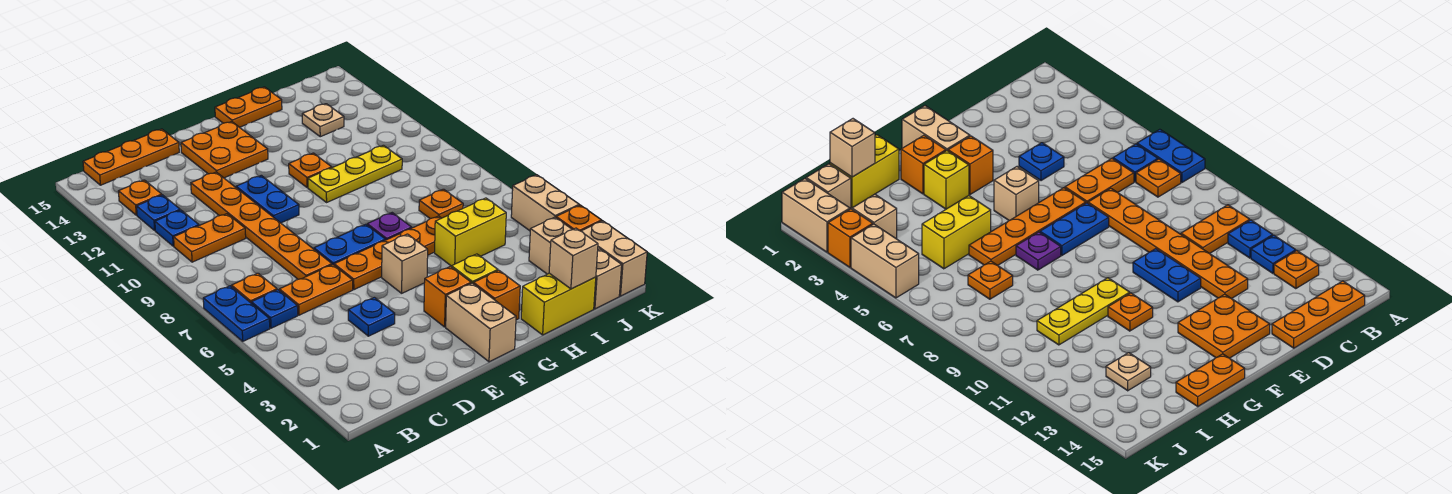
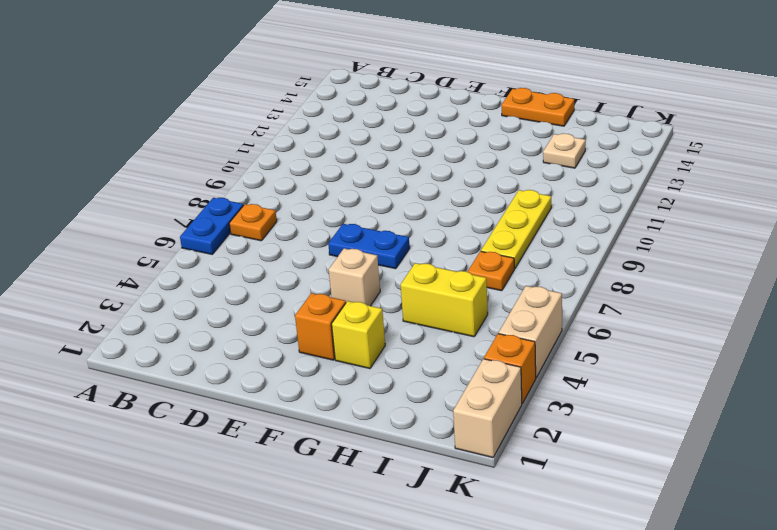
yellow plate I8:I10 level 1 -> yellow plate G10:I10 level 1
none -> blue plate B6 level 1
none -> orange plate B10:C10 level 1
none -> blue plate B11 level 1
none -> blue plate B12 level 1

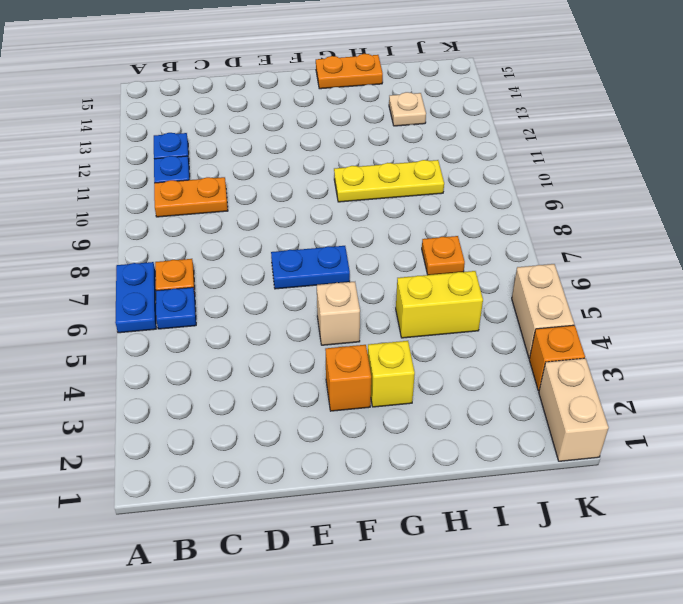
none -> orange plate B13 level 1
none -> orange plate B15:D15 level 1
none -> orange plate C6:D6 level 1
none -> blue plate D4 level 1

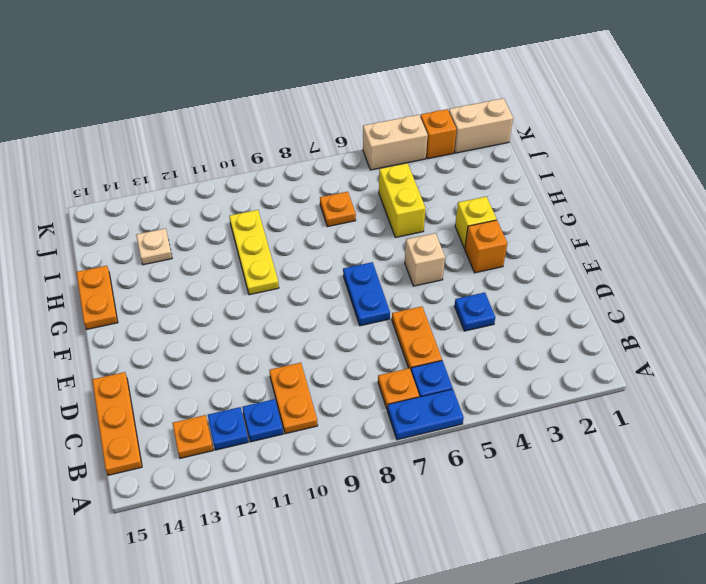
none -> orange plate D7:D12 level 1
none -> orange plate E6:H6 level 1
none -> blue plate E10:E11 level 1
none -> orange plate E13:F14 level 1

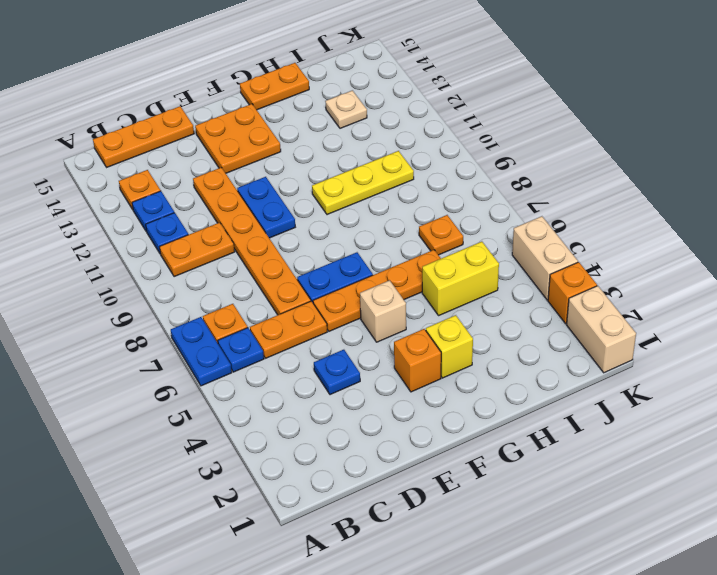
none -> tan brick F1:F2 level 1
none -> orange brick G2 level 1
none -> purple plate G7 level 1
none -> orange plate G11 level 1

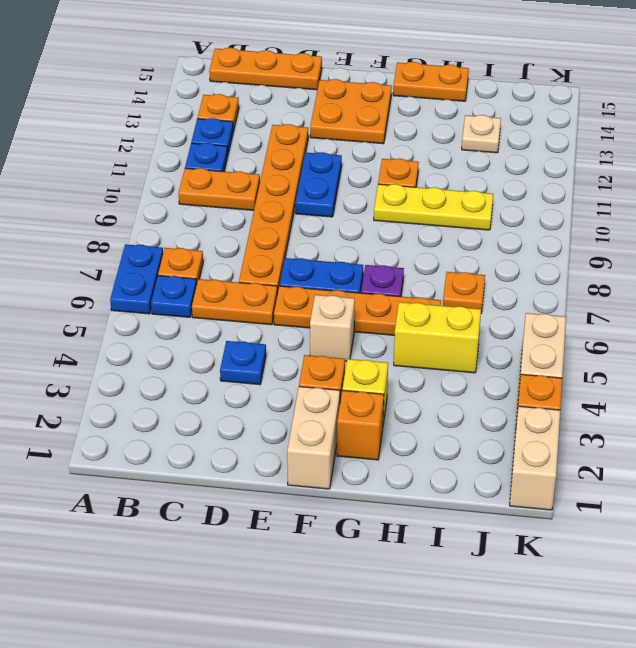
none -> yellow brick H1:I1 level 1
none -> tan brick J1 level 1
none -> tan brick J3 level 1
none -> tan brick I1 level 2

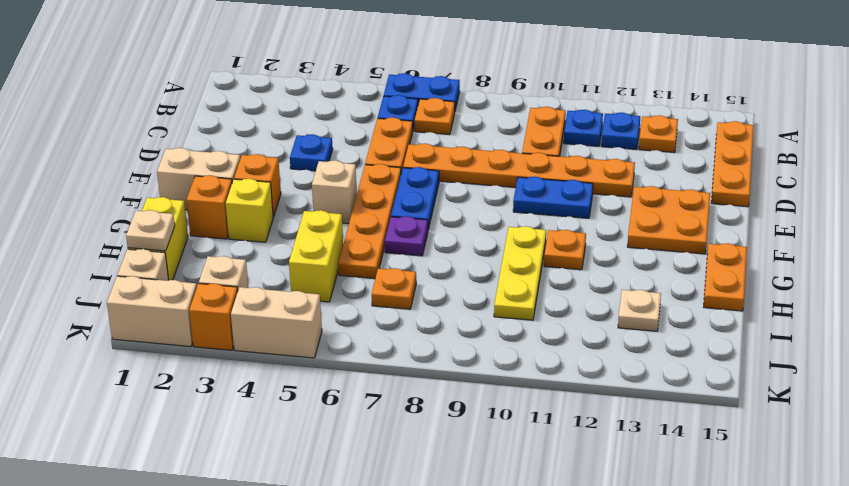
tan plate I1 level 2 -> tan brick I1 level 2

